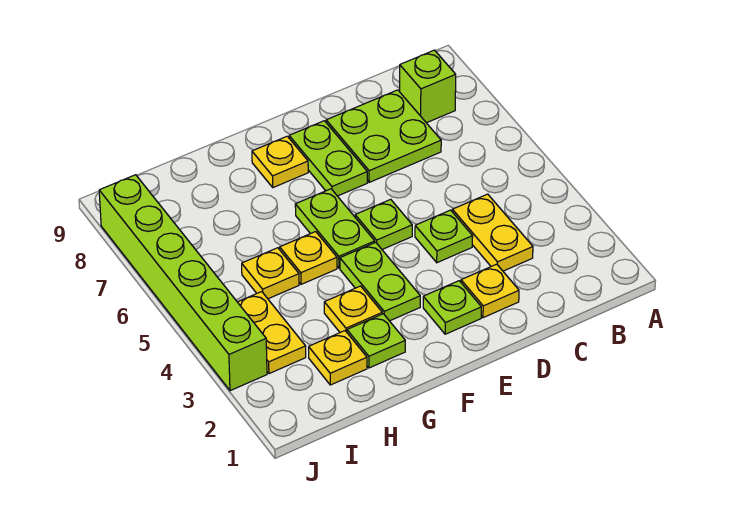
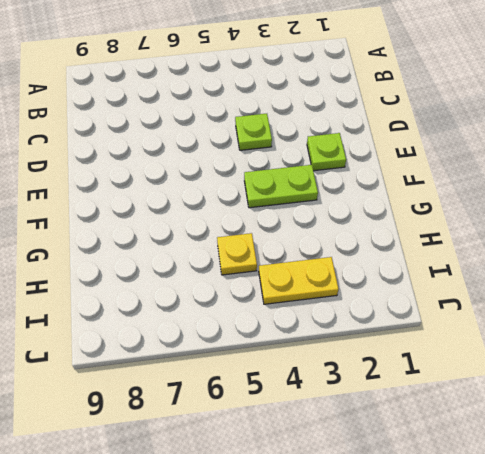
none -> lime brick B8 level 1
none -> yellow plate C3:C4 level 1
none -> lime plate C7:D8 level 1

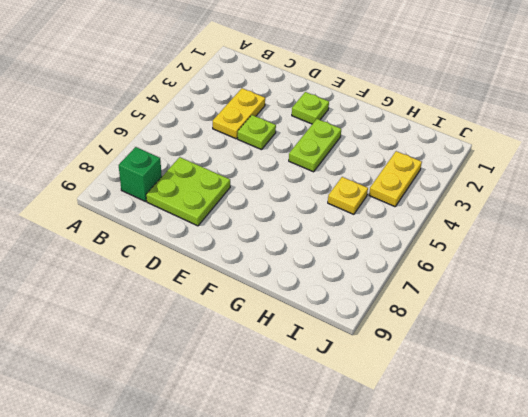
green brick B8 level 1 -> lime brick B8 level 1
none -> yellow plate D2 level 1
none -> lime plate E5 level 1
none -> lime plate E7:E8 level 1

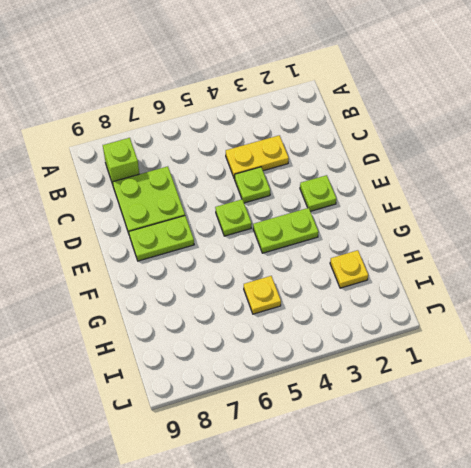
none -> yellow plate D2 level 1
none -> lime plate F5:F6 level 1
none -> yellow plate F8 level 1

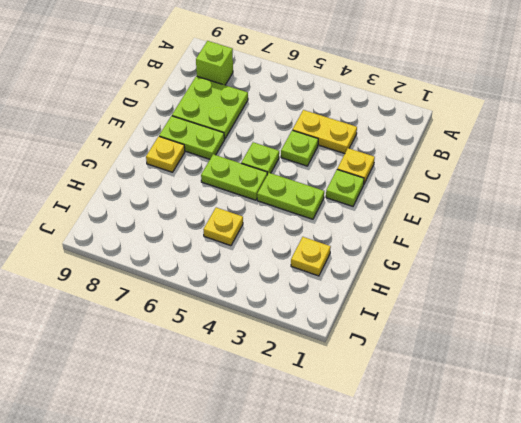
none -> lime plate G2 level 1
none -> yellow plate G3 level 1
none -> yellow plate G5 level 1

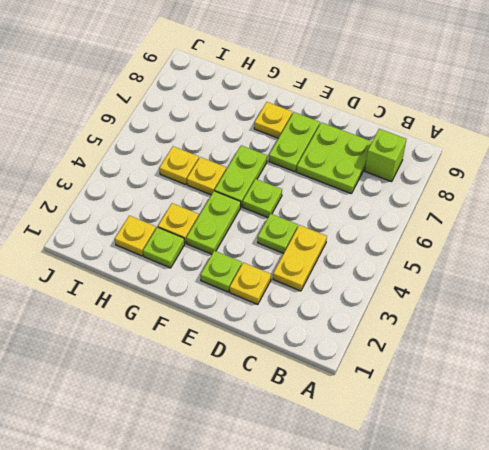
none -> yellow plate I3:I4 level 1
none -> lime brick J3:J8 level 1

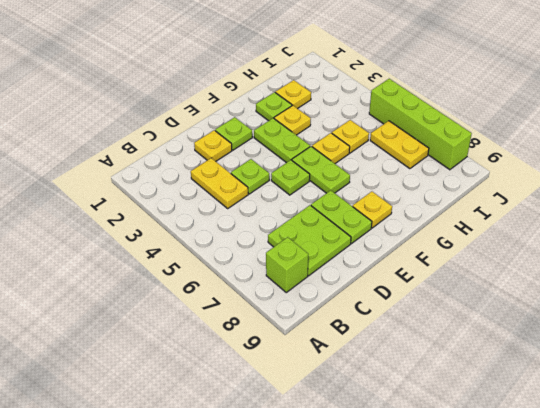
yellow plate I6:I7 level 1 -> yellow plate I3:I4 level 1
lime brick J5:J8 level 1 -> lime brick J3:J8 level 1

